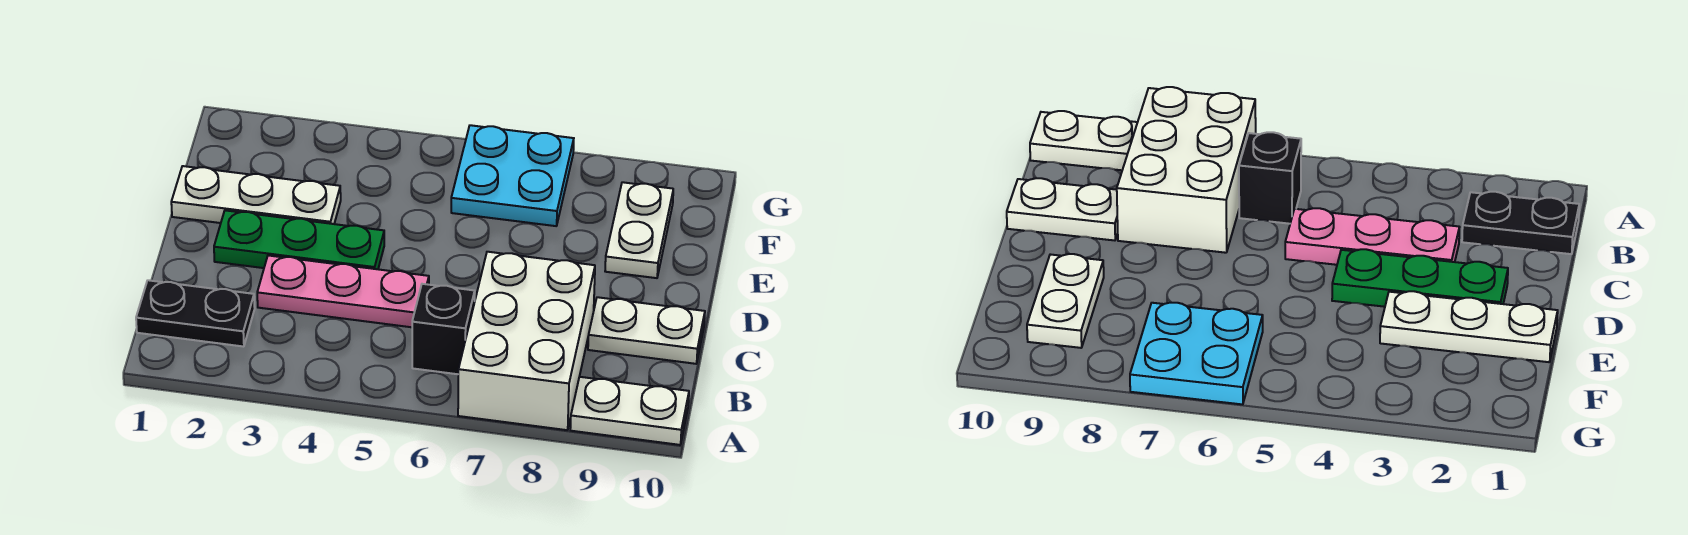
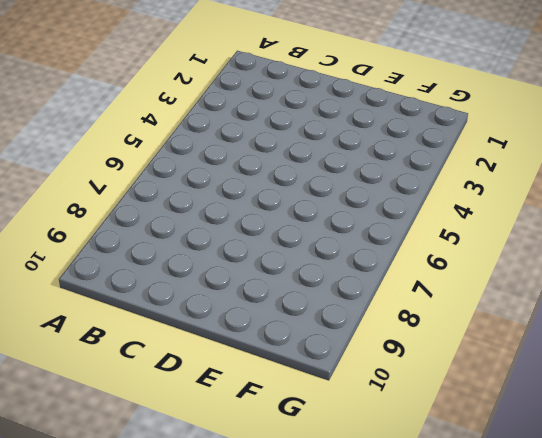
none -> white brick A7:C8 level 1
none -> white plate A9:A10 level 1

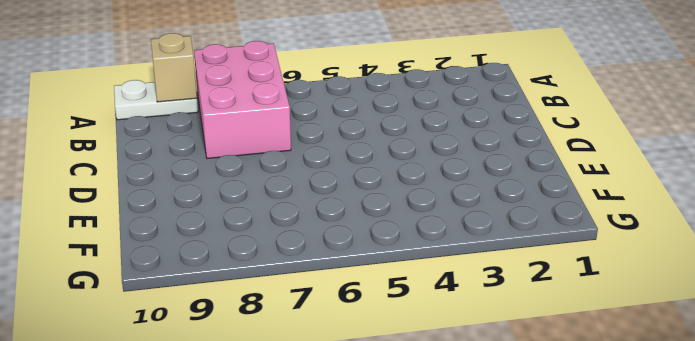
pink brick A7:C8 level 1 -> white brick A7:C8 level 1
tan brick A9 level 2 -> none
none -> black plate B1:B2 level 1
none -> black brick B6 level 1

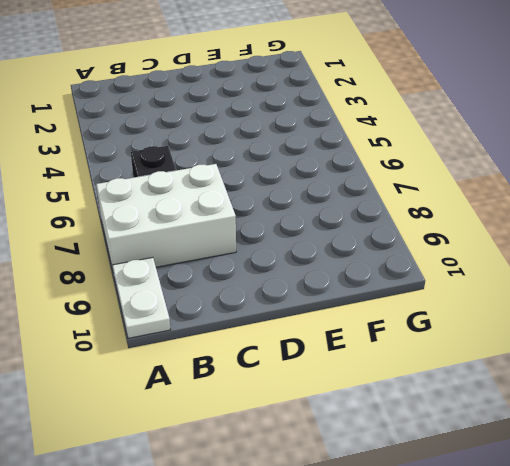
none -> black plate B1:B2 level 1
none -> pink plate C3:C5 level 1

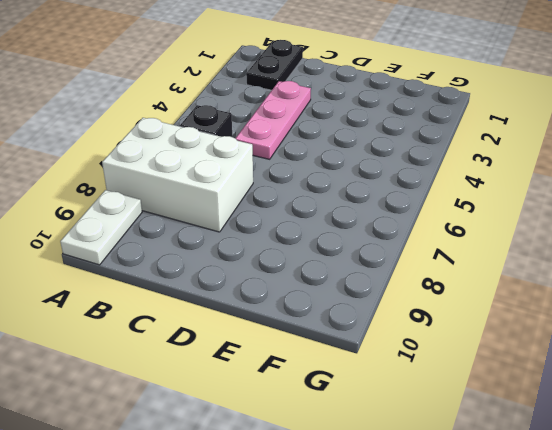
none -> white plate C9:C10 level 1
none -> green plate D2:D4 level 1

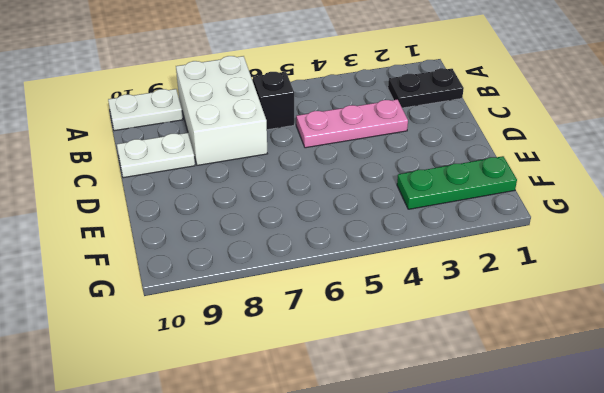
green plate F1:F3 level 1 -> green plate D2:D4 level 1
none -> white plate E1:E3 level 1
none -> white plate E9:F9 level 1

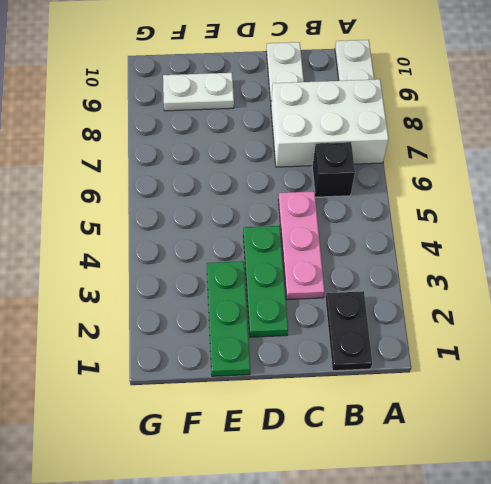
green plate E1:E3 level 1 -> white plate E1:E3 level 1
none -> cyan plate F6:G7 level 1

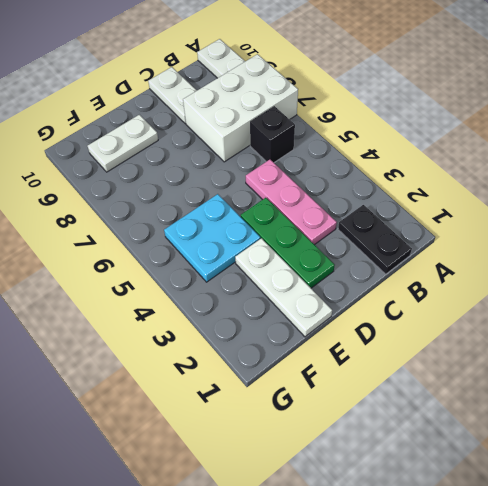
cyan plate E4:F5 level 1 -> cyan plate F6:G7 level 1

